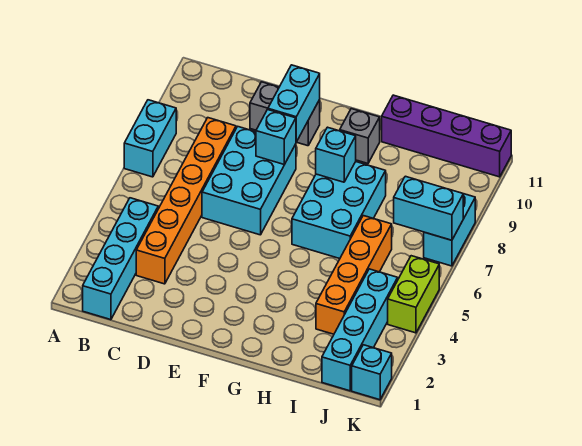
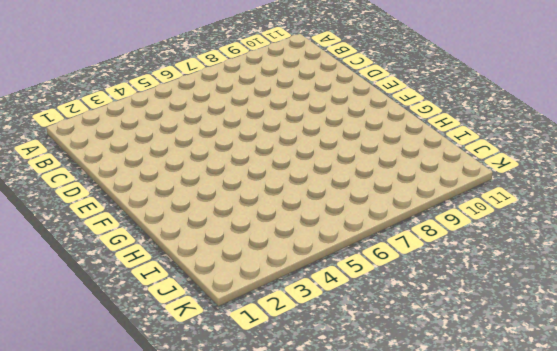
none -> cyan brick A7:A8 level 1
none -> cyan brick B1:B4 level 1
none -> orange brick C3:C8 level 1

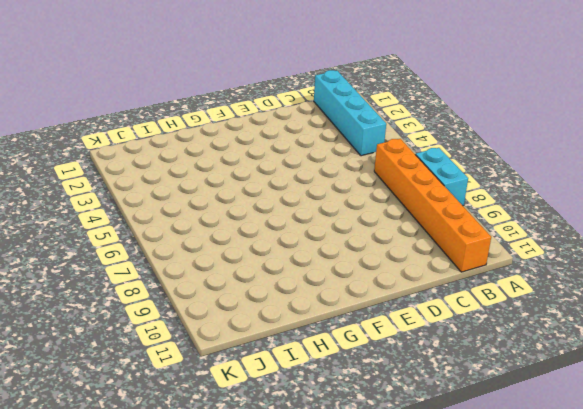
orange brick B6:B11 level 1 -> orange brick C3:C8 level 1
none -> cyan brick D6:E8 level 1
none -> grey brick D10:E10 level 1
none -> cyan brick G6:H8 level 1

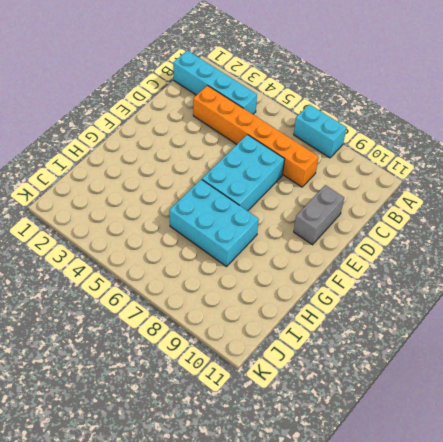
cyan brick D6:F7 level 1 -> cyan brick D6:E8 level 1
none -> grey brick G10 level 1
none -> purple brick H11:K11 level 1
none -> orange brick I3:I6 level 1

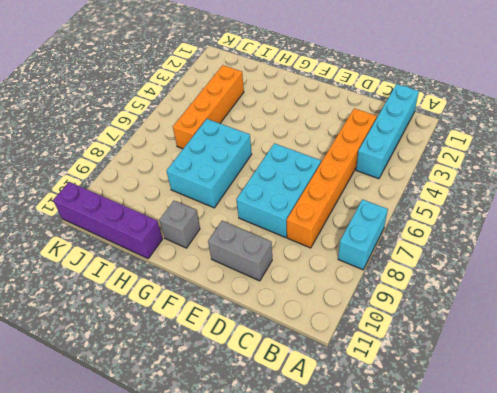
none -> cyan brick J1:J4 level 1
none -> cyan brick K1 level 1
none -> lime brick K4:K5 level 1

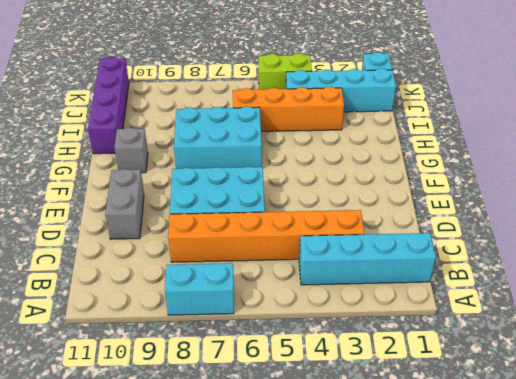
none -> cyan brick K7:K8 level 1
none -> cyan brick E8 level 2
none -> cyan brick E9:E10 level 2

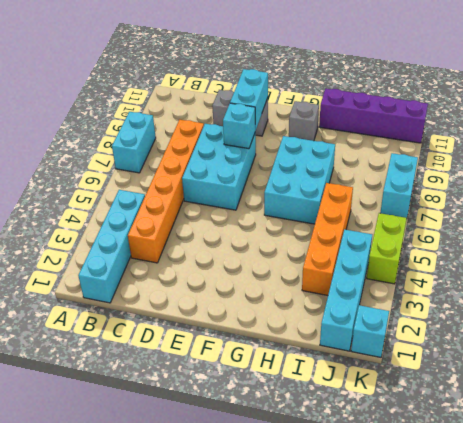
none -> cyan brick G8 level 2
none -> cyan brick J7:K7 level 2

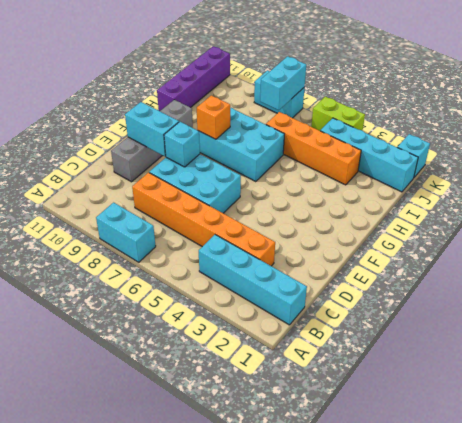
orange brick G8 level 2 -> cyan brick G8 level 2

